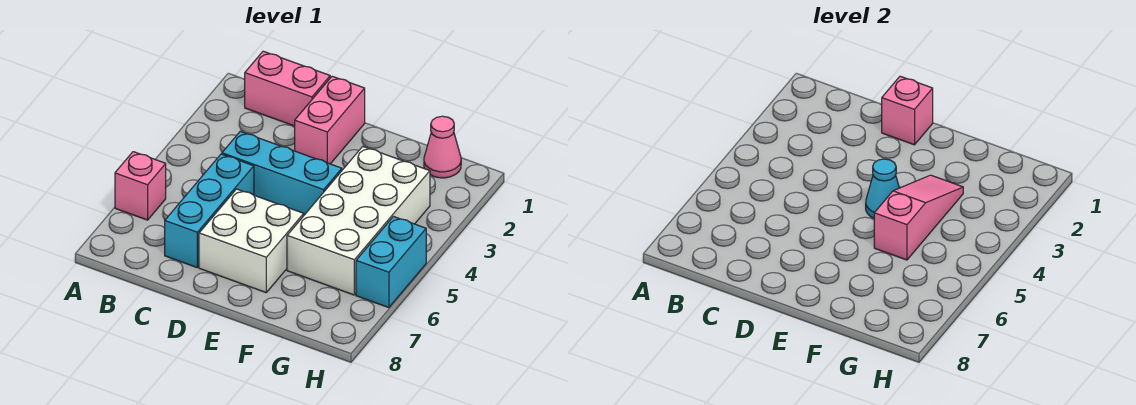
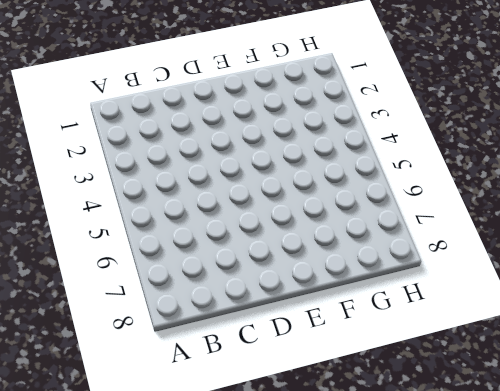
none -> pink brick A6 level 1
none -> pink brick B1:C1 level 1
none -> cyan brick C4:E4 level 1

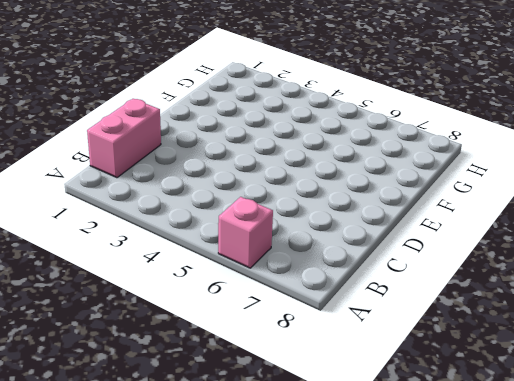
none -> cyan brick C4:E4 level 1
none -> cyan brick C5:C7 level 1
none -> pink brick D1:D2 level 1

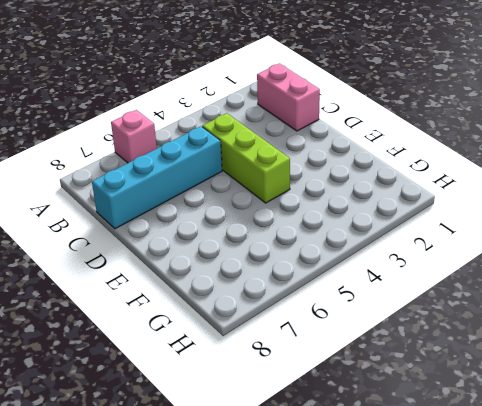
lime brick C4:E4 level 1 -> cyan brick C4:E4 level 1
cyan brick C5:C8 level 1 -> cyan brick C5:C7 level 1
none -> pink brick D1:D2 level 1
none -> white brick D6:E7 level 1
none -> white brick F3:G6 level 1

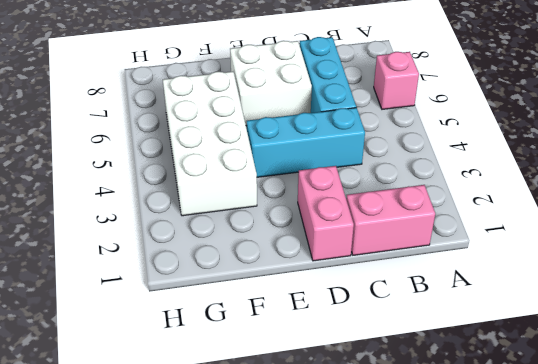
none -> pink cone G1 level 1
none -> cyan brick H5:H6 level 1
none -> pink brick D1 level 2

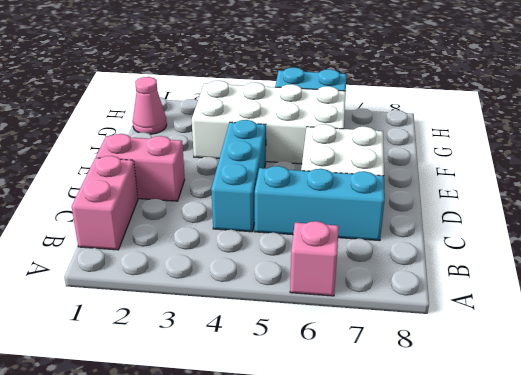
none -> pink brick D1 level 2
none -> cyan cone E4 level 2
none -> pink slope F3:F5 level 2 top 5

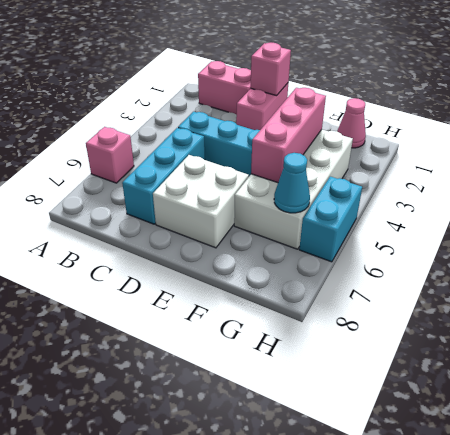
pink brick F3:F5 level 2 -> pink slope F3:F5 level 2 top 5
cyan cone G6 level 2 -> cyan cone E4 level 2

